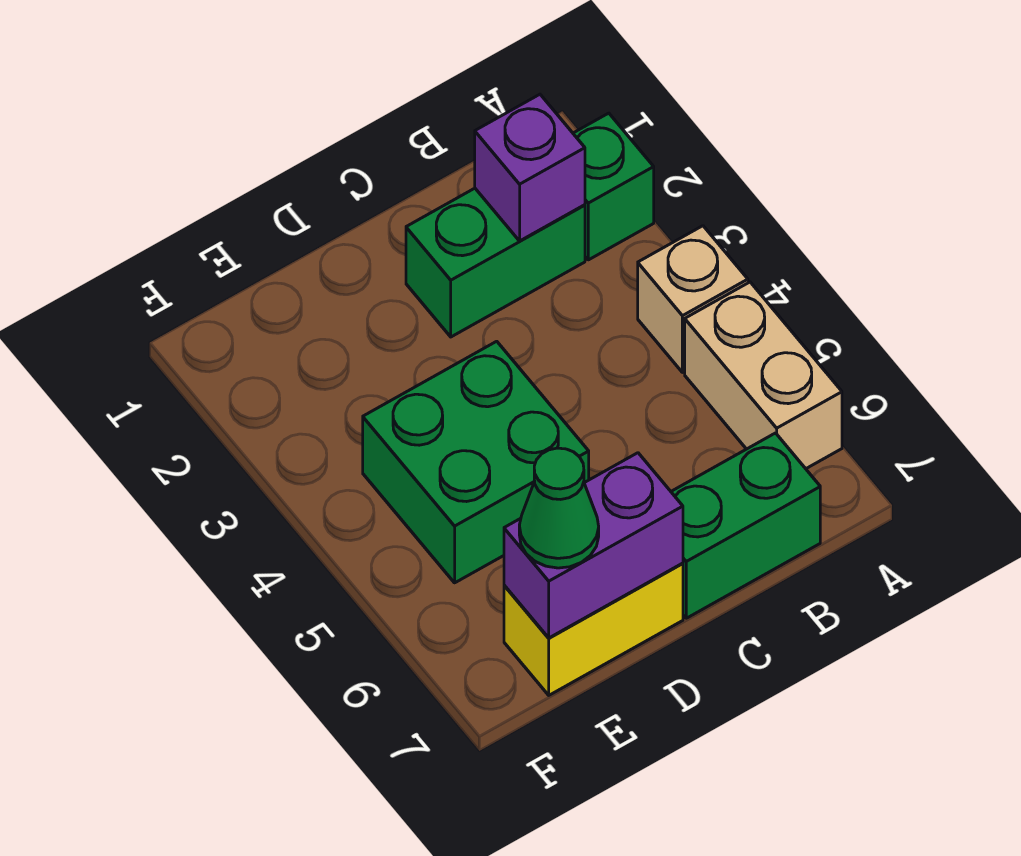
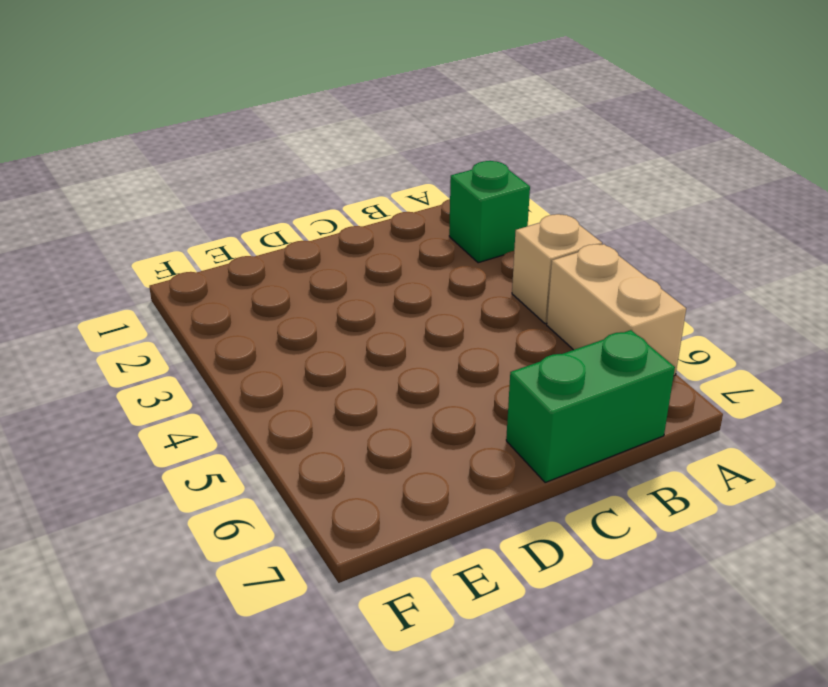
none -> green brick B2:C2 level 1
none -> green brick D4:E5 level 1

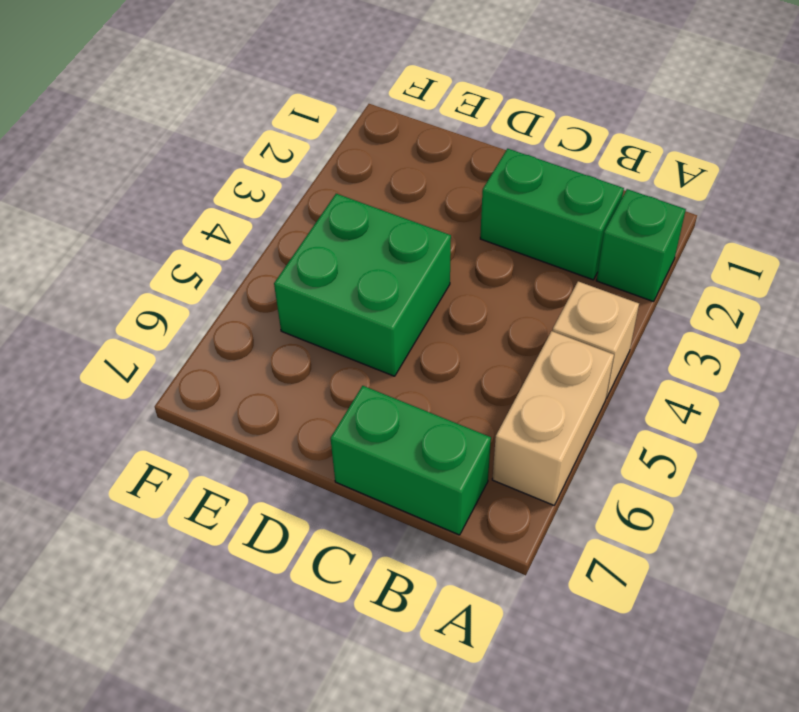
none -> yellow brick D7:E7 level 1
none -> purple brick B2 level 2

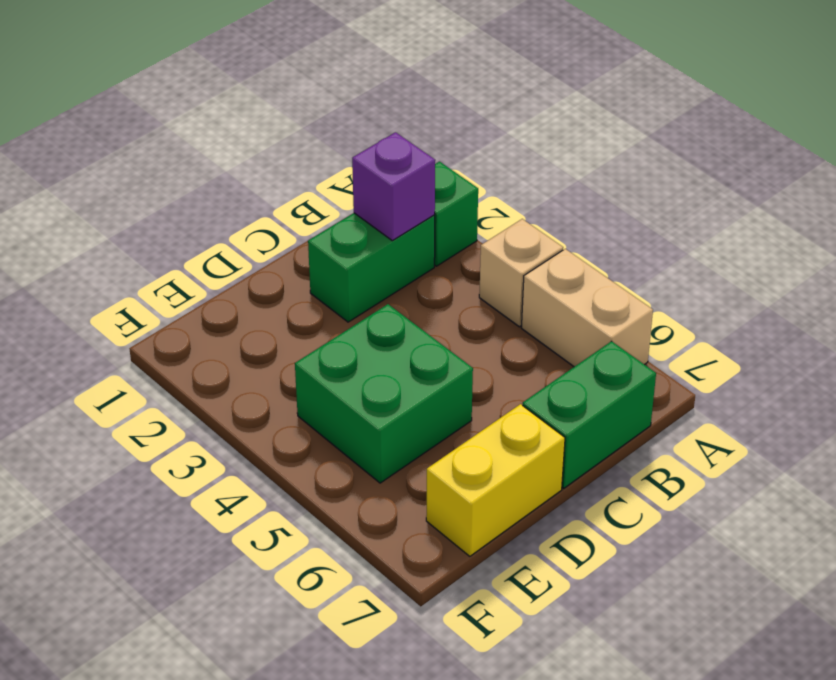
none -> purple brick D7:E7 level 2
none -> green cone E7 level 3

